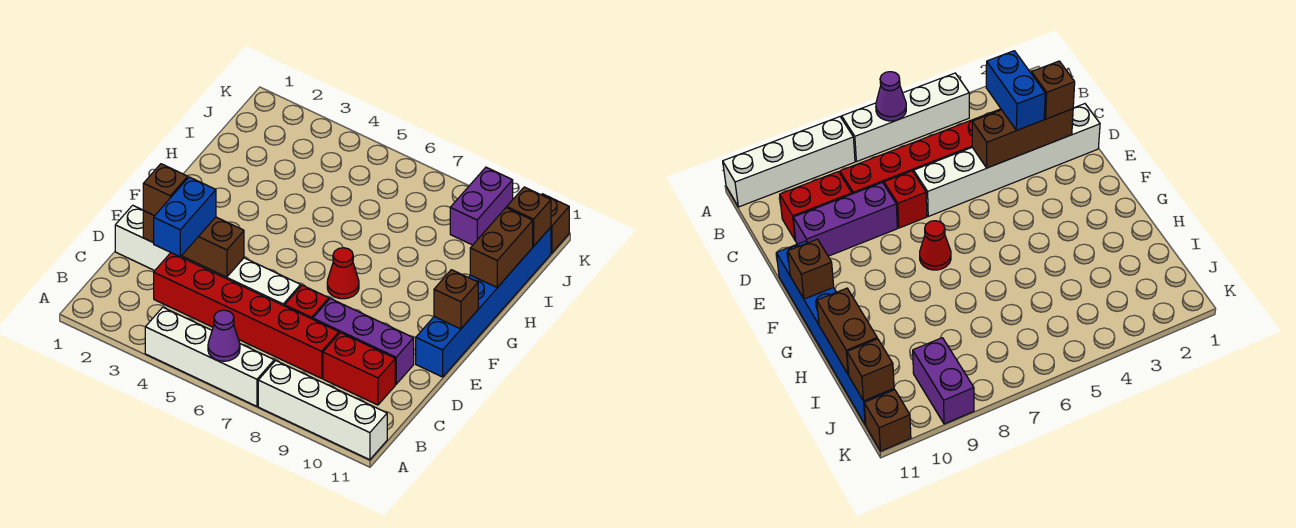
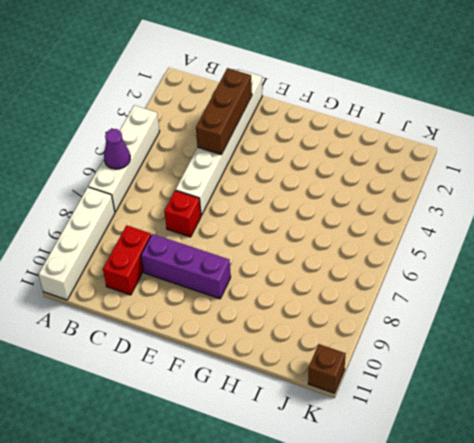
purple brick D9:F9 level 1 -> purple brick D8:D10 level 1
none -> red brick C3:C8 level 1
none -> blue brick E11:J11 level 1
none -> red cone F7 level 1

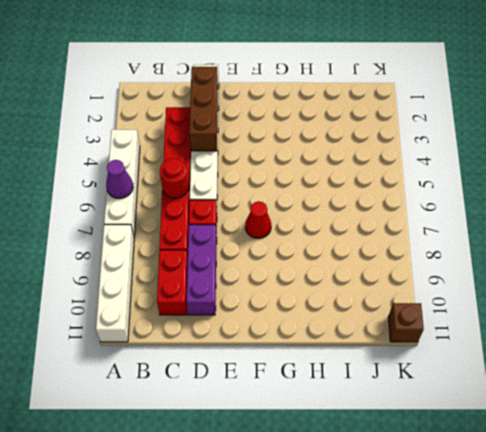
red round brick C6 level 2 -> none
none -> blue brick E11:J11 level 1
none -> purple brick J9:K9 level 1
none -> brown brick F11 level 2

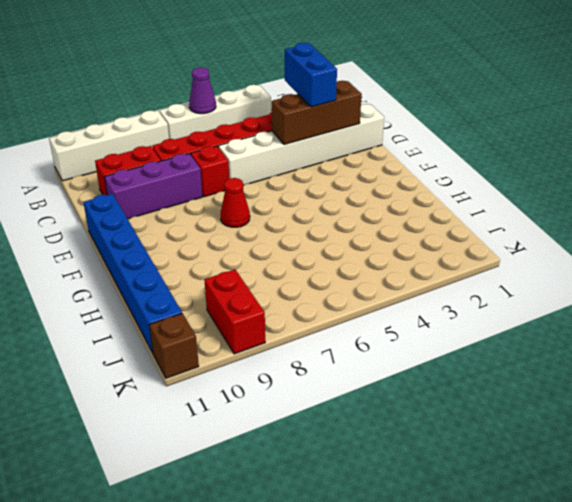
red brick J9:K9 level 1 -> purple brick J9:K9 level 1
none -> brown brick F11 level 2
none -> brown brick H11:I11 level 2
none -> brown brick J11 level 2

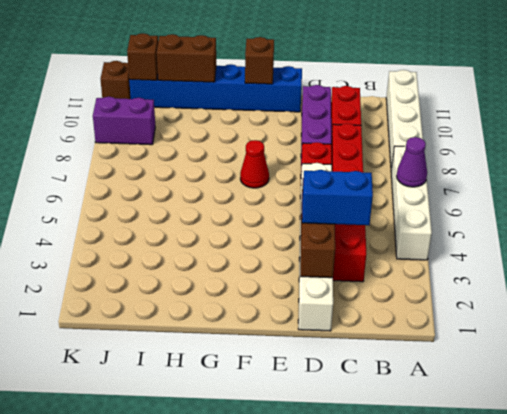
none -> brown brick D2 level 3

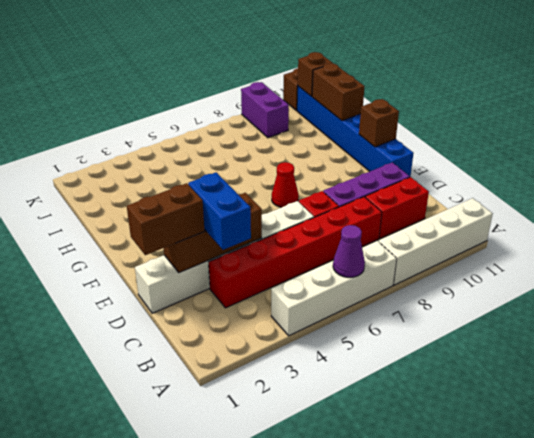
brown brick D1:D2 level 3 -> brown brick D2 level 3

